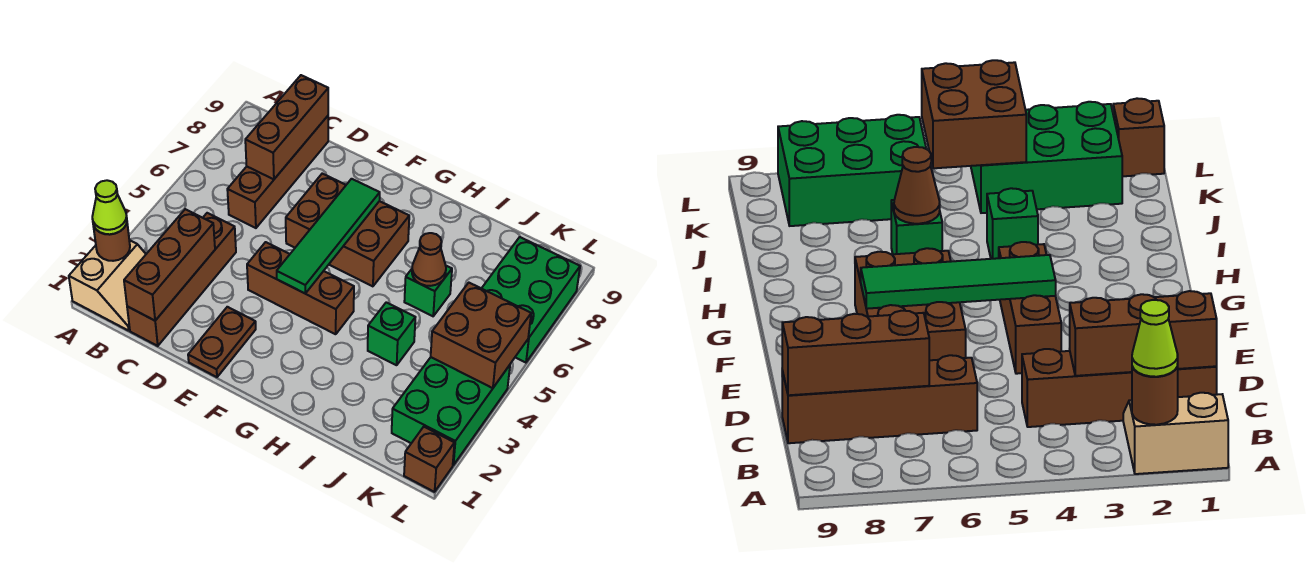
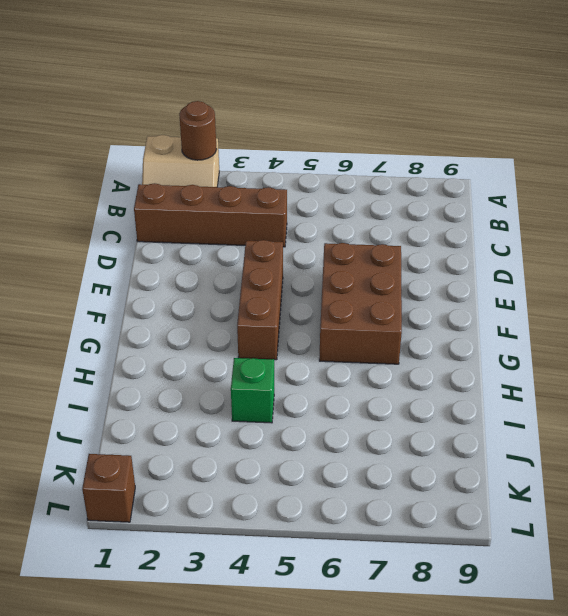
none -> brown brick C6:C9 level 1
none -> brown plate E1:E2 level 1
none -> green brick I6 level 1

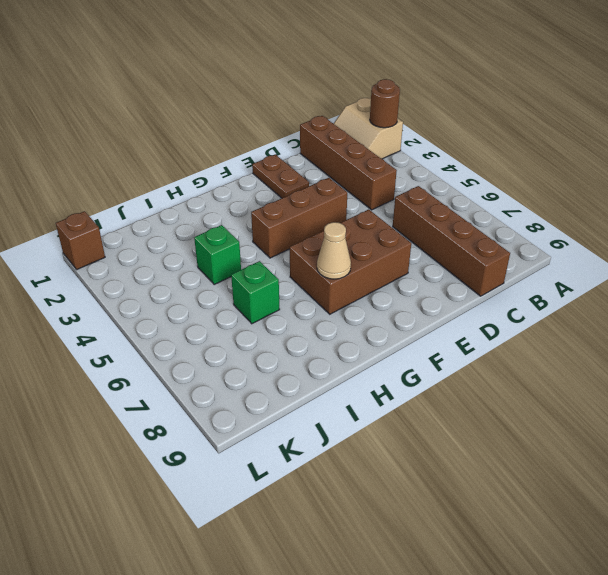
tan cone G7 level 2 -> none
none -> green brick K2:L4 level 1
none -> green brick K6:L8 level 1
none -> brown brick C1:C3 level 2

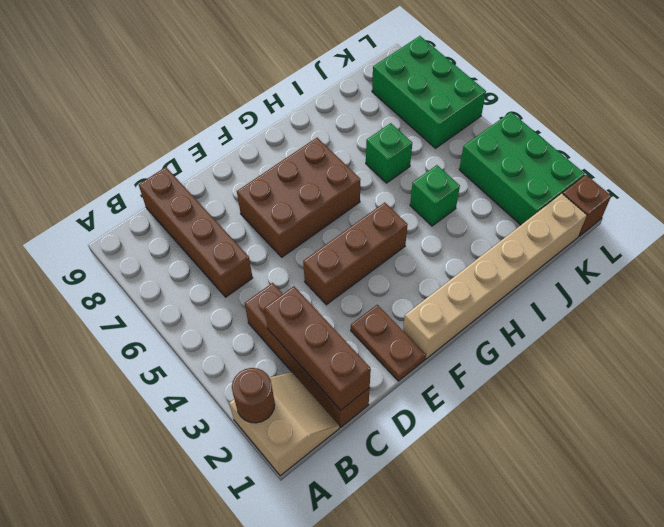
tan brick F1:K1 level 1 -> none
none -> brown brick C7:C9 level 2
none -> green tile F4:F7 level 2
none -> brown cone I6 level 2

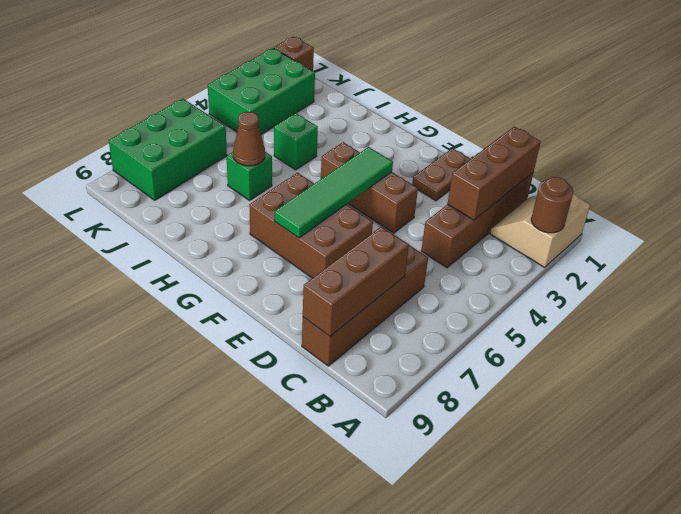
none -> brown brick K4:L5 level 2
none -> lime cone A2 level 3

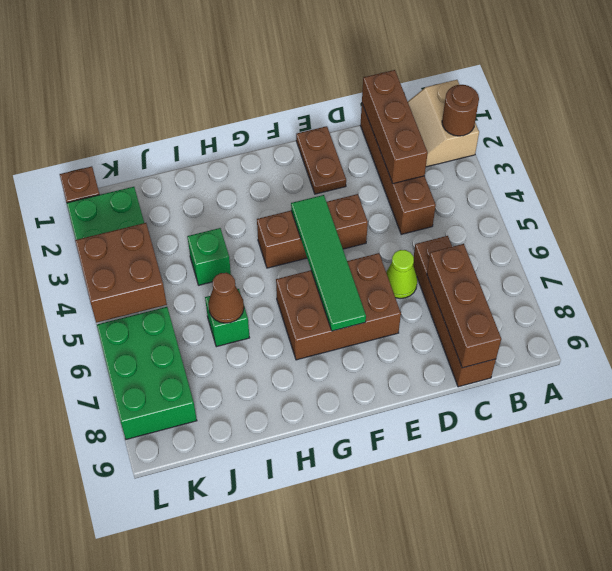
lime cone D6 level 1 -> lime cone A2 level 3

